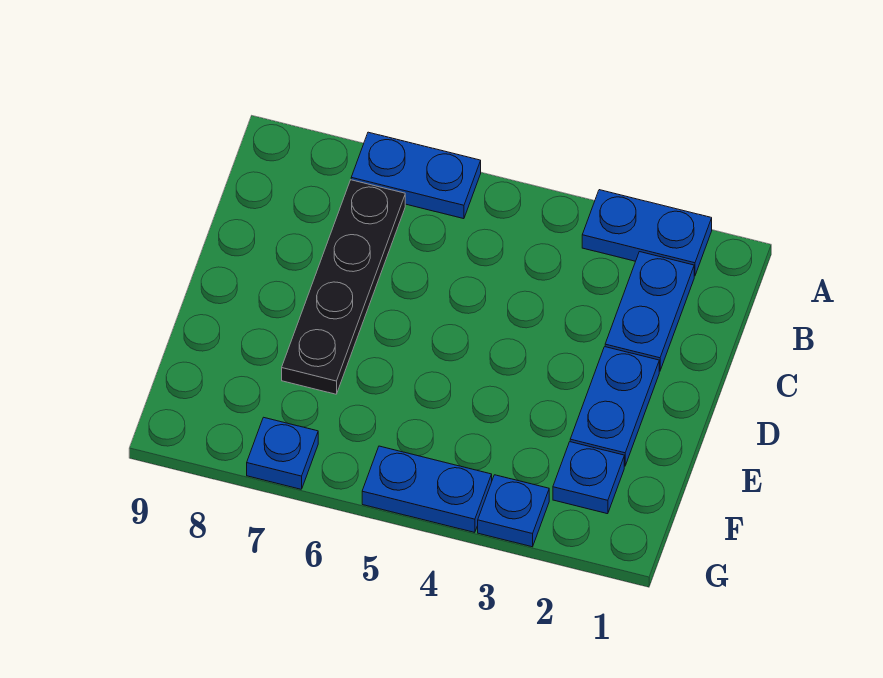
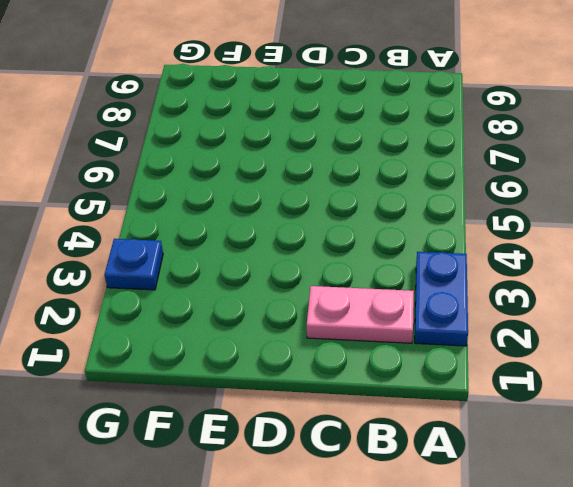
pink plate B2:C2 level 1 -> blue plate B2:C2 level 1
none -> blue plate A6:A7 level 1
none -> black plate B7:E7 level 1

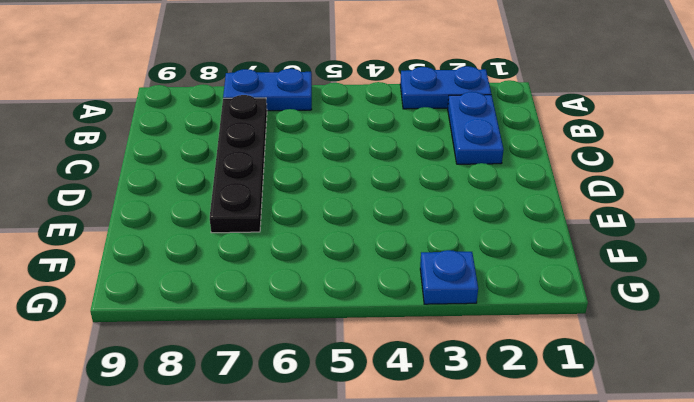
none -> blue plate D2:E2 level 1
none -> blue plate F2 level 1

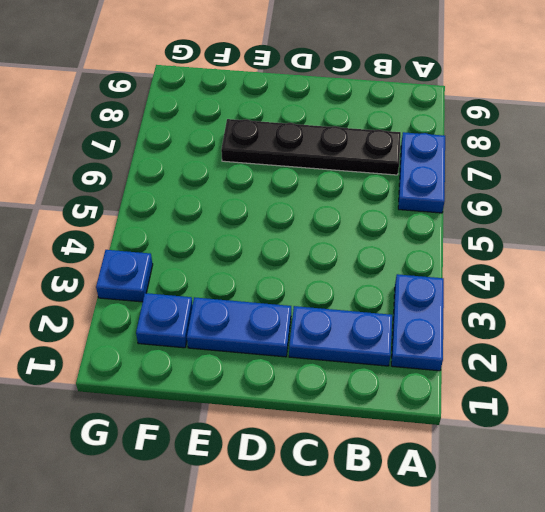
none -> blue plate G4:G5 level 1
none -> blue plate G7 level 1

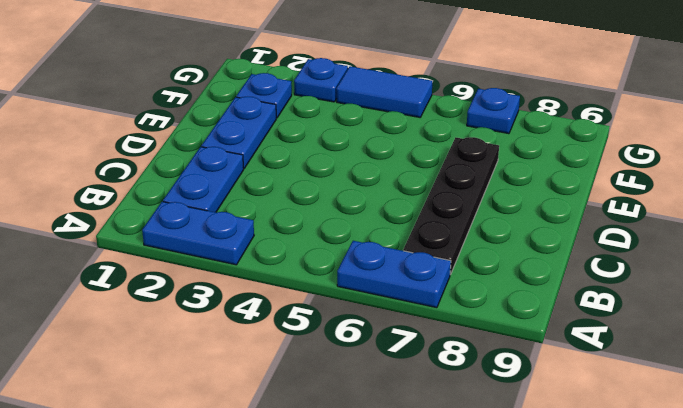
blue tile G4:G5 level 1 -> blue plate G4:G5 level 1

